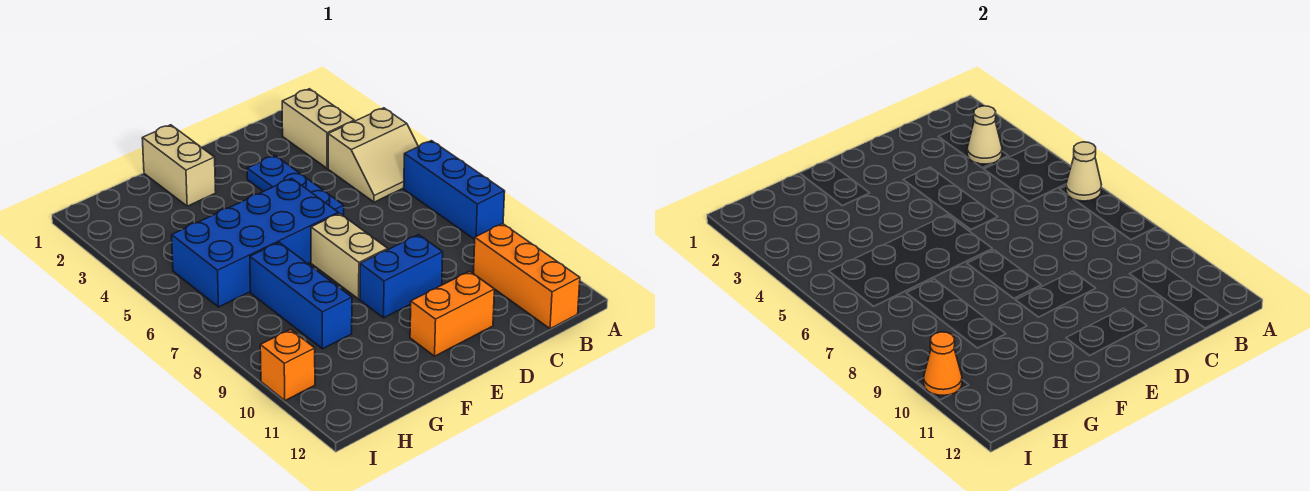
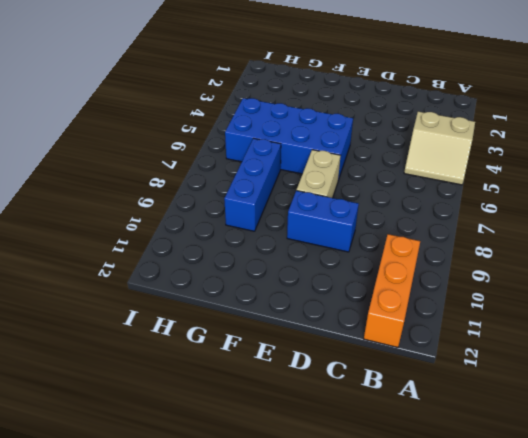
none -> blue brick A6:A8 level 1
none -> tan brick B2:B3 level 1
none -> blue plate D3:D5 level 1

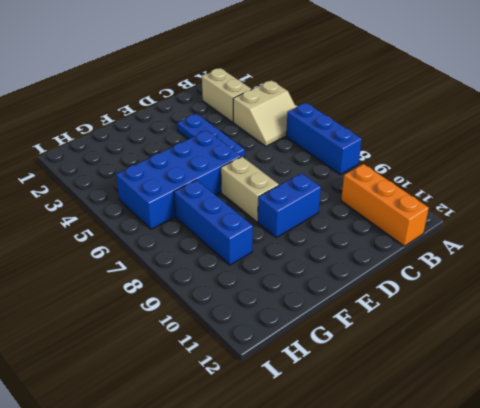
none -> orange brick D11:E11 level 1
none -> tan brick F1:F2 level 1
none -> orange brick I10 level 1

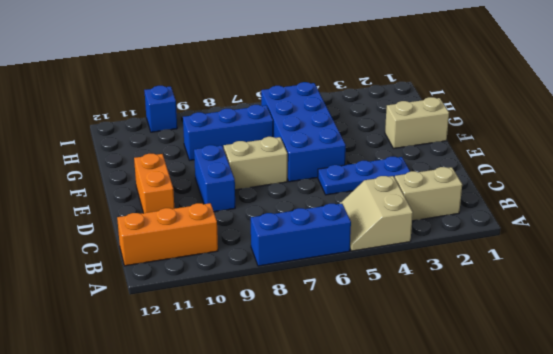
blue brick I10 level 1 -> orange brick I10 level 1
none -> tan cone A6 level 2
none -> tan cone B3 level 2
none -> orange cone I10 level 2

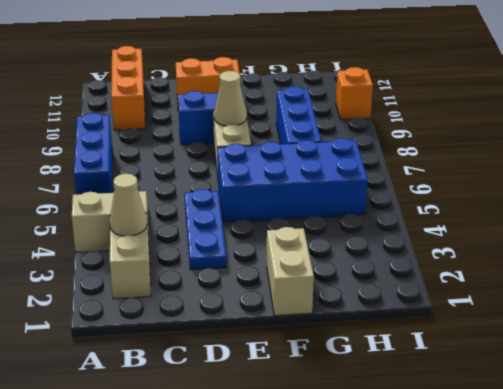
tan cone E8 level 2 -> tan cone A6 level 2
none -> orange cone I10 level 2

